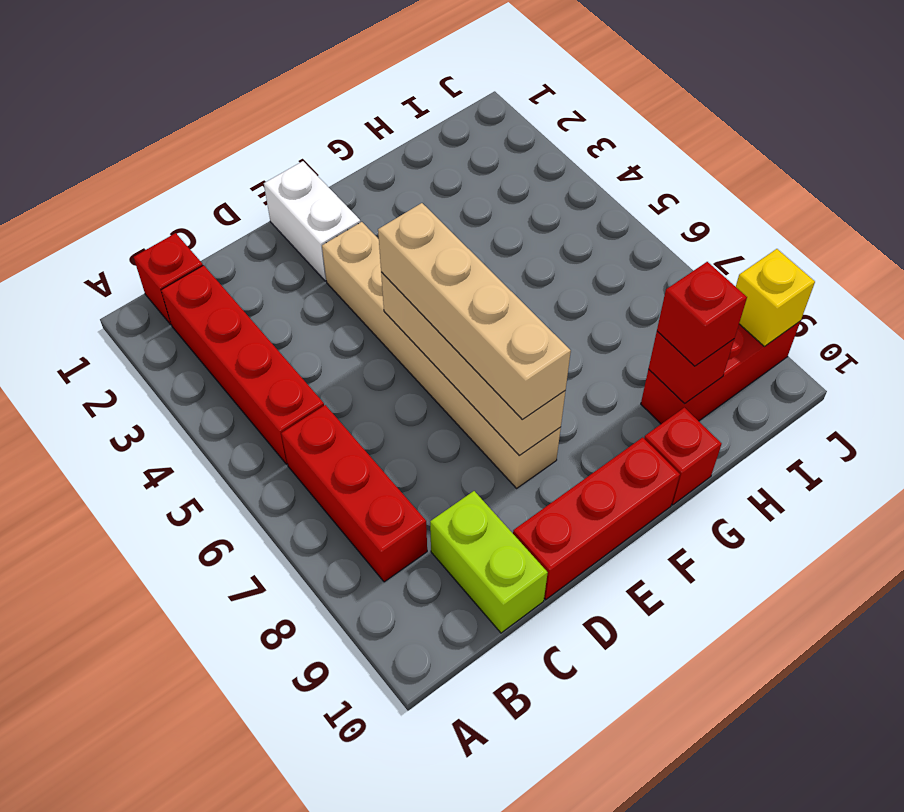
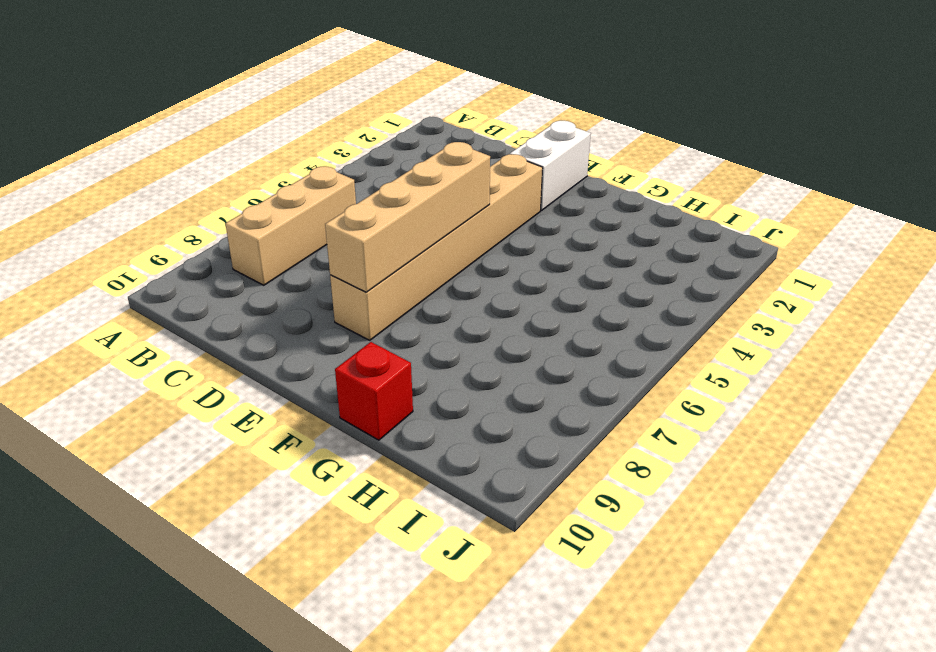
tan brick B6:B8 level 1 -> red brick B6:B8 level 1
none -> red brick B1 level 1
none -> red brick B2:B5 level 1
none -> lime brick C9:C10 level 1

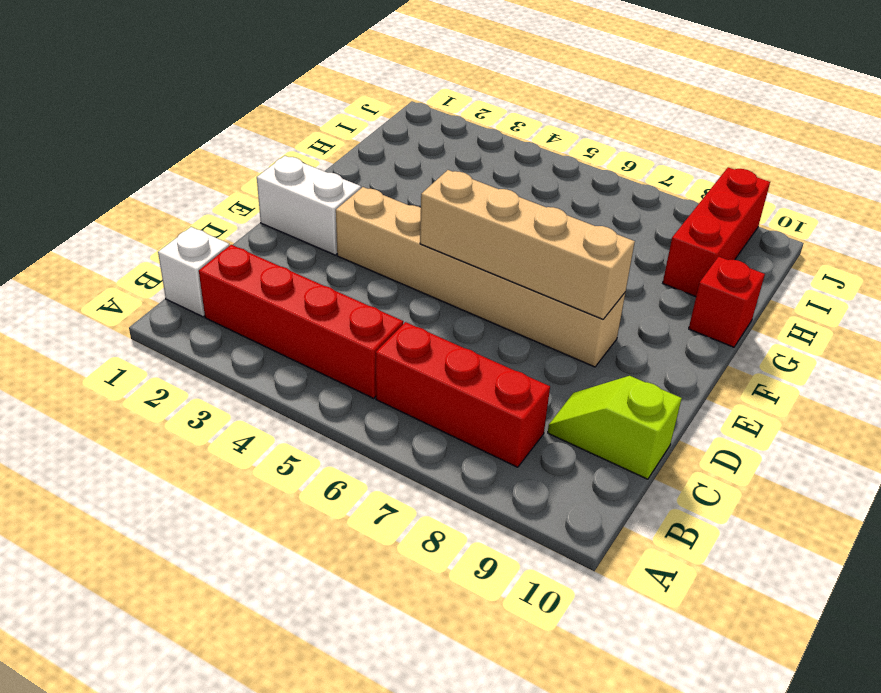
white brick B1 level 1 -> red brick B1 level 1
lime slope C9:C10 level 1 top 10 -> lime brick C9:C10 level 1
none -> red brick D10:F10 level 1
none -> red brick H9 level 2
none -> yellow brick J9 level 2

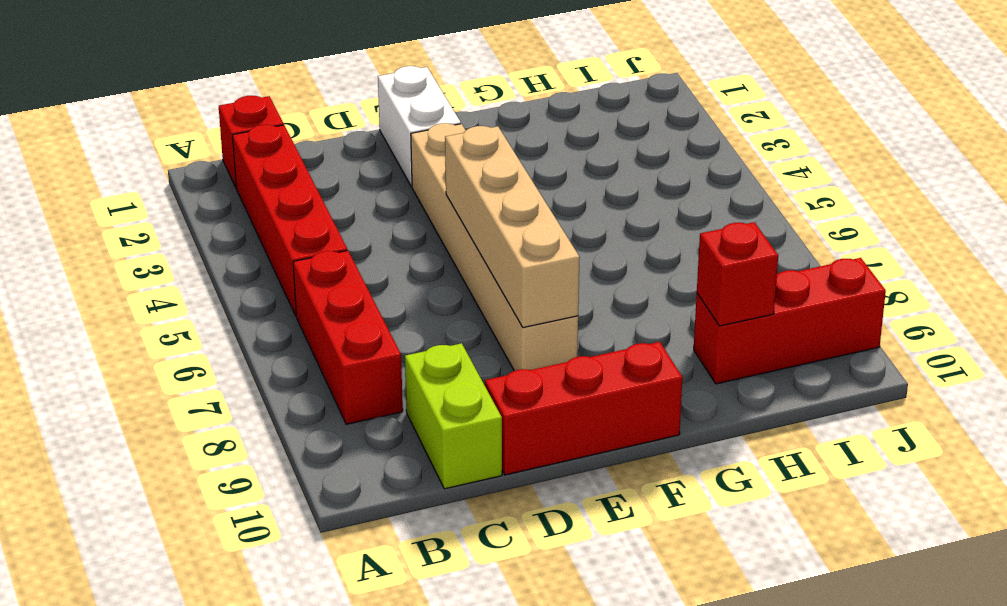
none -> red brick G10 level 1
none -> yellow brick J9 level 2
none -> tan brick E5:E8 level 3

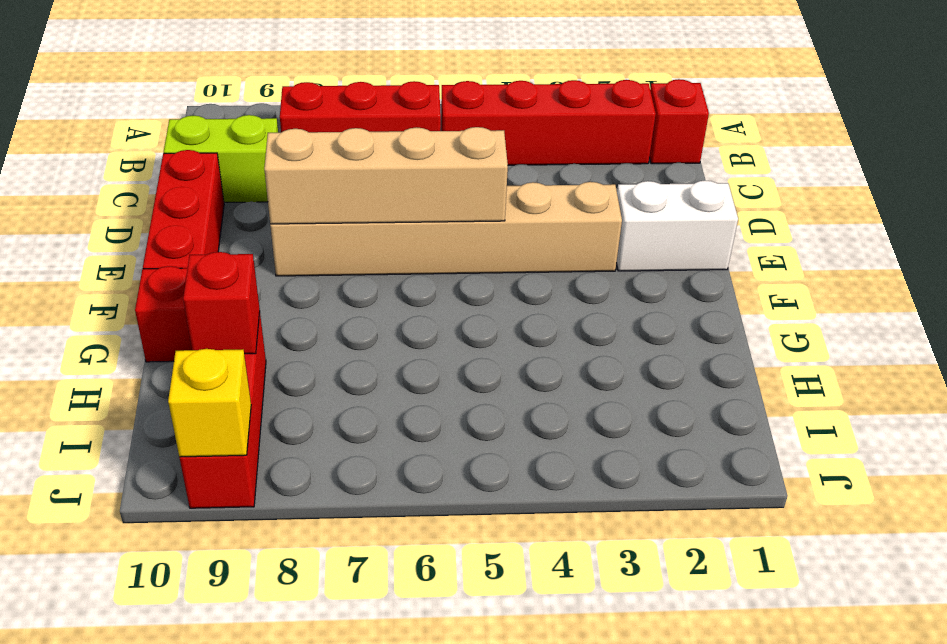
none -> tan brick E5:E8 level 3
none -> red brick H9 level 3

